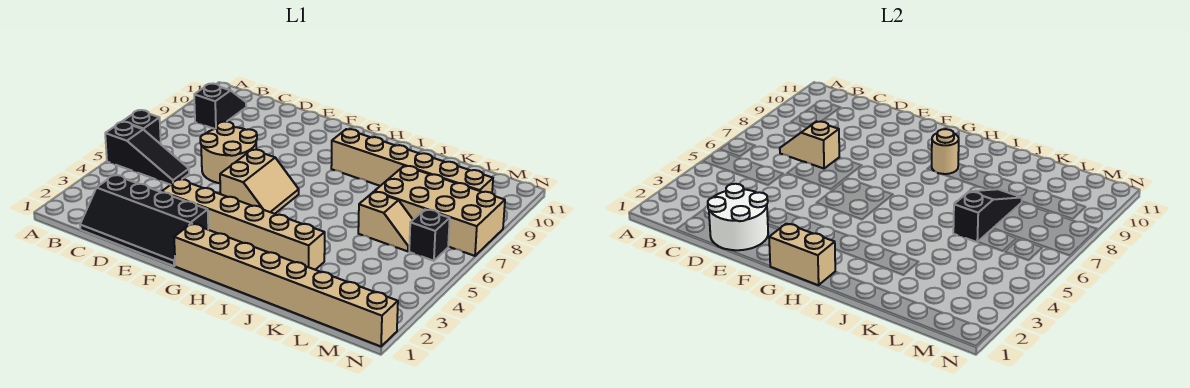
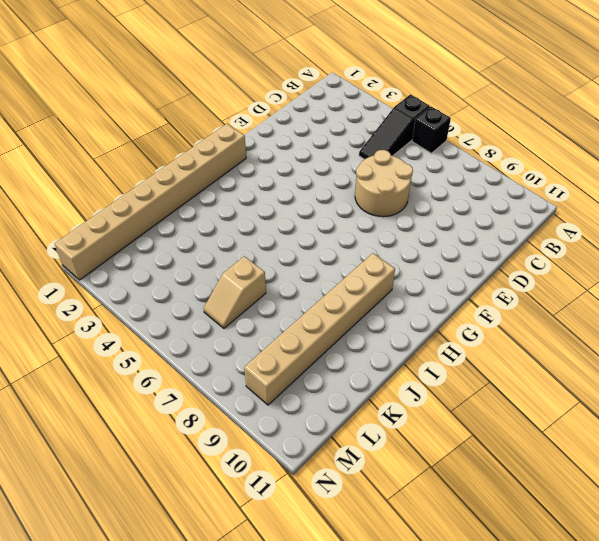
none -> black slope B9:B10 level 1 top 9
none -> black slope C1:F2 level 1 top 2
none -> tan brick E3:J3 level 1

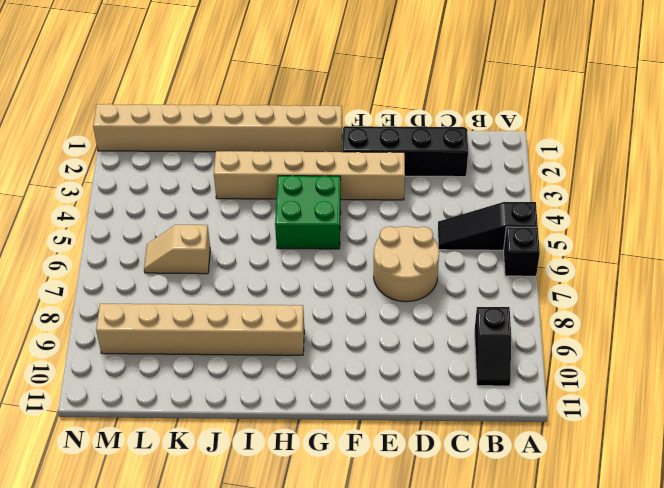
green brick G4:H5 level 1 -> tan slope F5:G6 level 1 top F
none -> tan brick K7:N8 level 1
none -> black brick M6 level 1
none -> tan slope C7:D7 level 2 top D

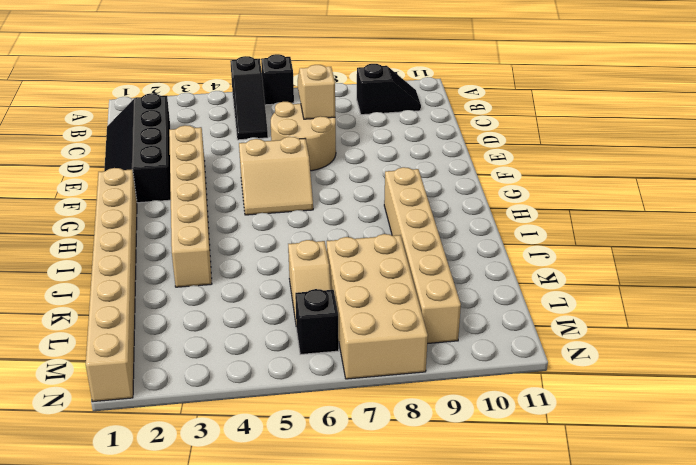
none -> white round brick D1:E2 level 2
none -> tan brick G1:H1 level 2
none -> tan round brick H9 level 2

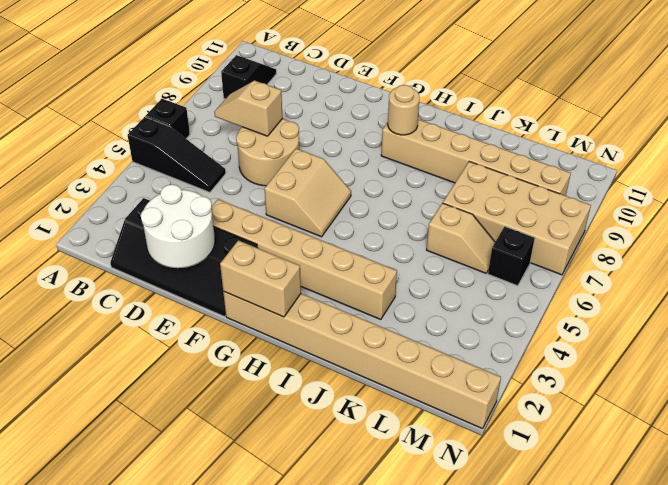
none -> black slope K6:K8 level 2 top 6

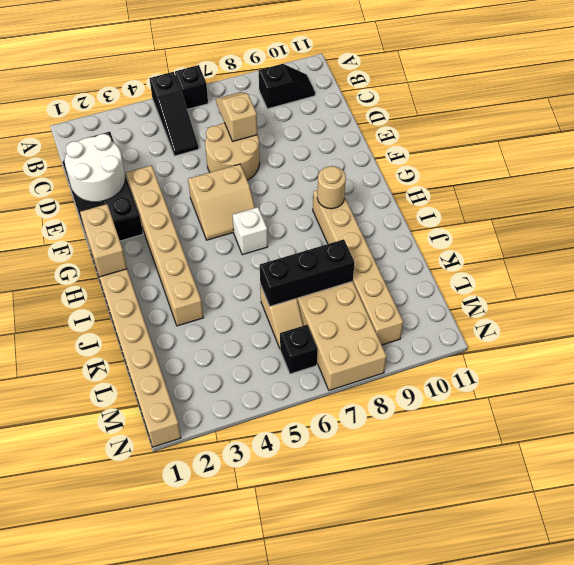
white brick H6 level 1 -> none
black brick K6:K8 level 2 -> black slope K6:K8 level 2 top 6

